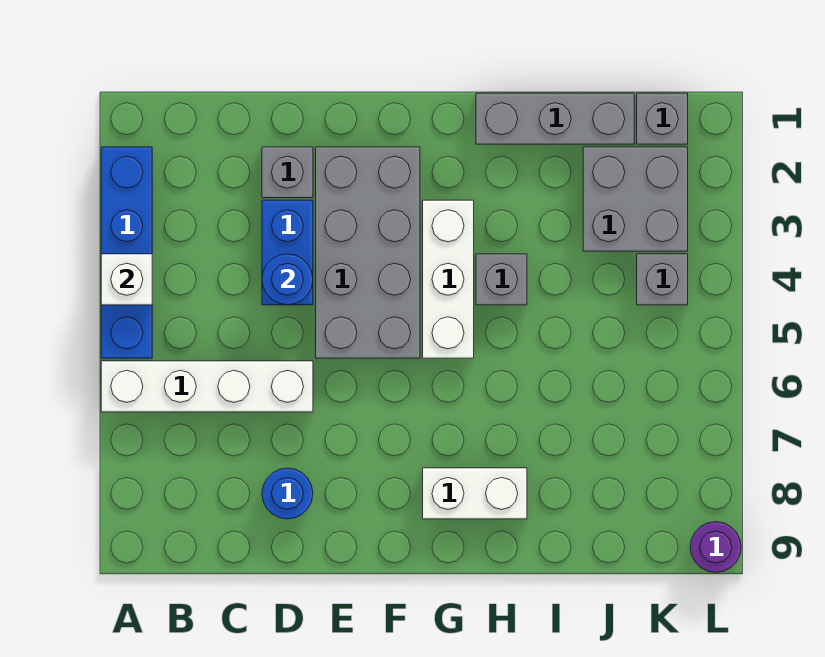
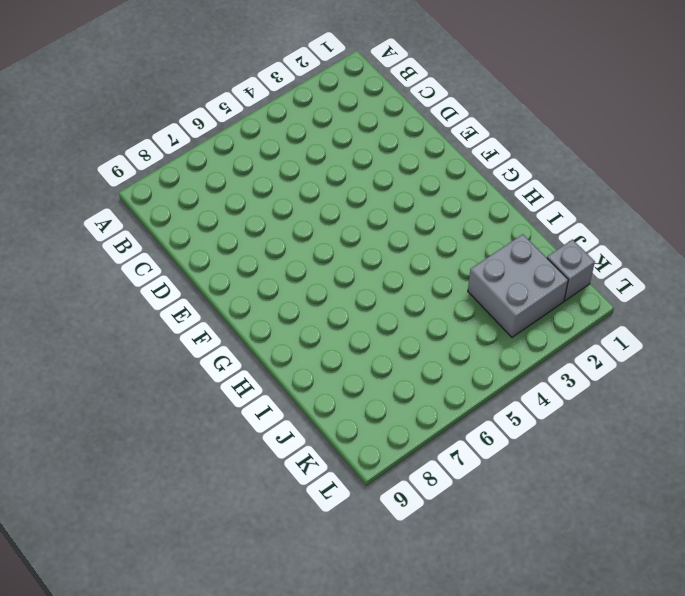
none -> blue brick A2:A5 level 1
none -> white brick A6:D6 level 1
none -> grey brick D2 level 1

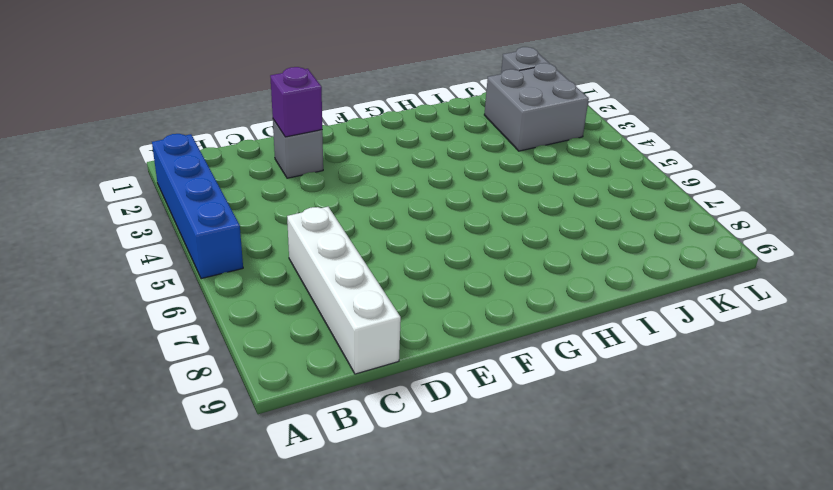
white brick C6:C9 level 1 -> white brick A6:D6 level 1
purple brick D2 level 2 -> none
none -> blue brick D3:D4 level 1
none -> blue round brick D8 level 1
none -> grey brick E2:F5 level 1

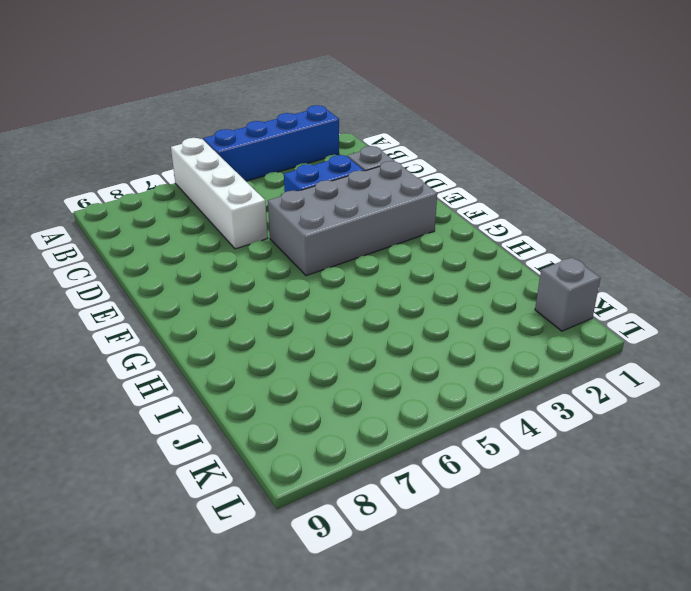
none -> blue round brick D8 level 1
none -> white brick G3:G5 level 1
none -> white brick G8:H8 level 1

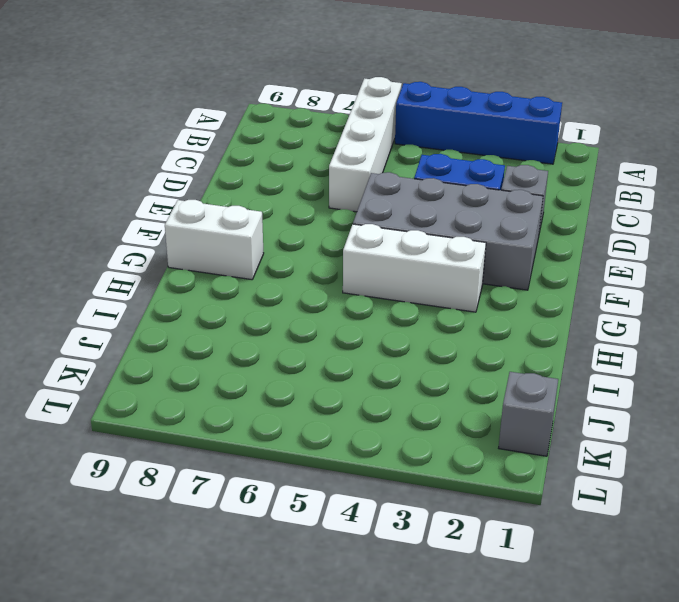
white brick G8:G9 level 1 -> white brick G8:H8 level 1
none -> blue round brick D8 level 1
none -> grey brick H1:J1 level 1
none -> grey brick H4 level 1

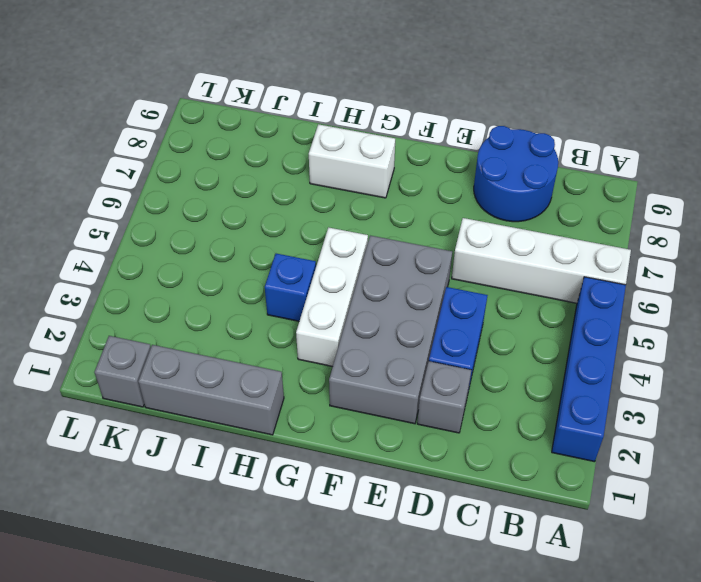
blue round brick C8:D9 level 1 -> blue round brick D8 level 1
blue brick H4 level 1 -> grey brick H4 level 1
none -> grey brick J2:K3 level 1
none -> grey brick K4 level 1
none -> purple round brick L9 level 1

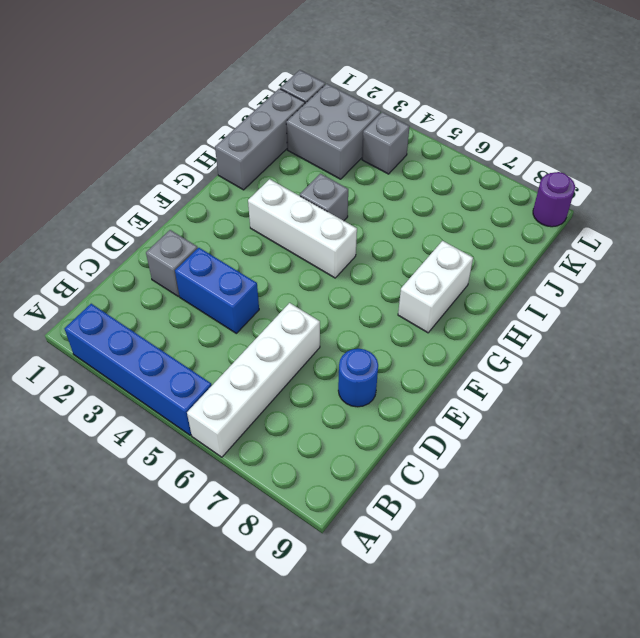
none -> grey brick E2:F5 level 1
none -> white brick A4 level 2
none -> blue round brick D4 level 2

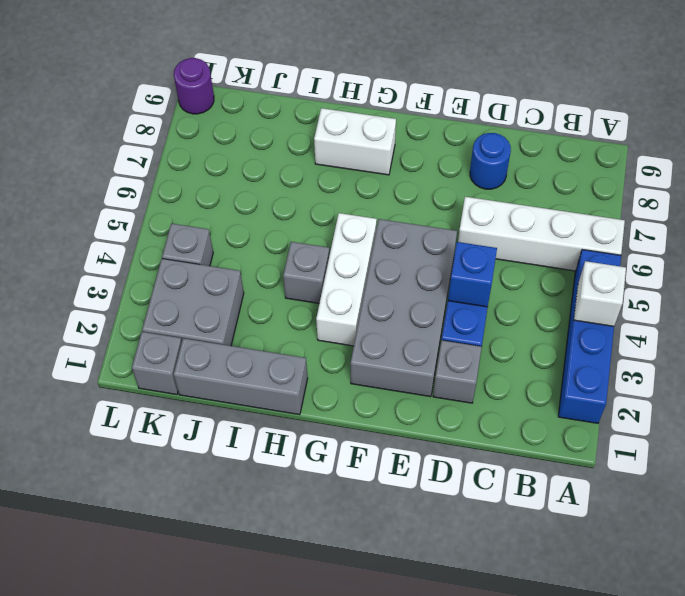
blue brick D4 level 2 -> blue round brick D4 level 2

